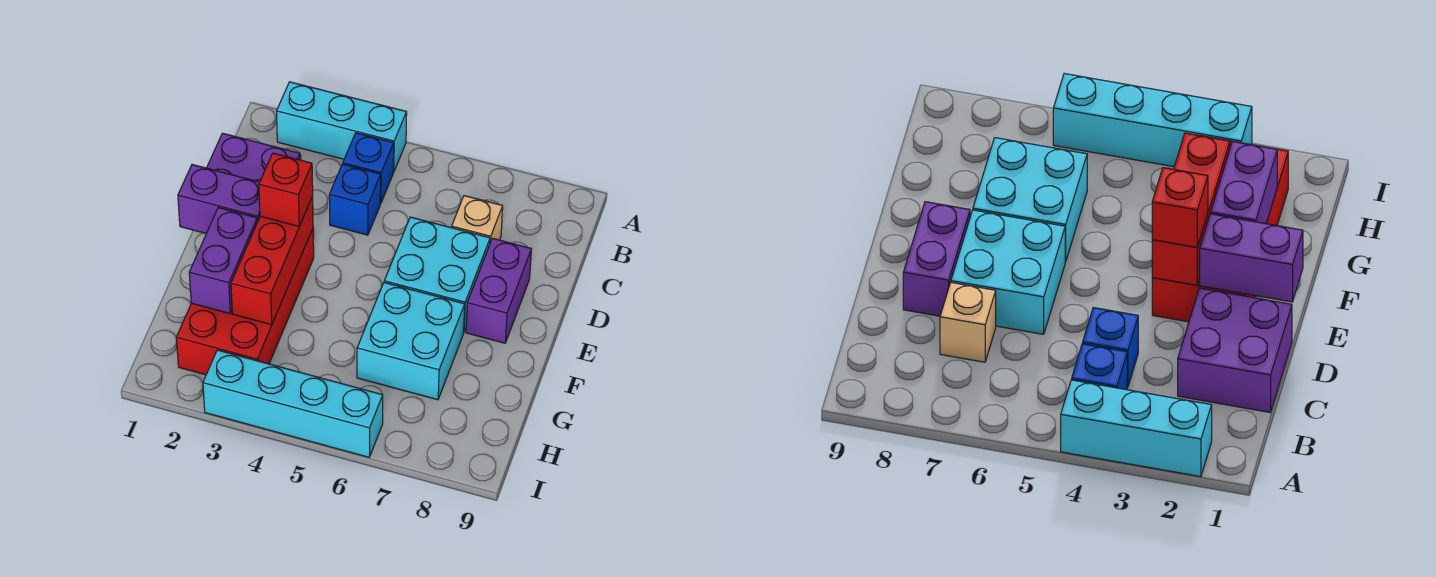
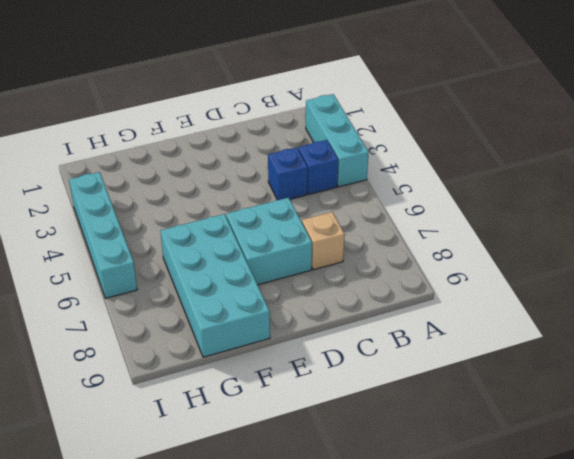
cyan brick F6:G9 level 1 -> cyan brick F6:G7 level 1
none -> purple brick C1:D2 level 1
none -> purple brick D8:E8 level 1
none -> red brick E2:H3 level 1

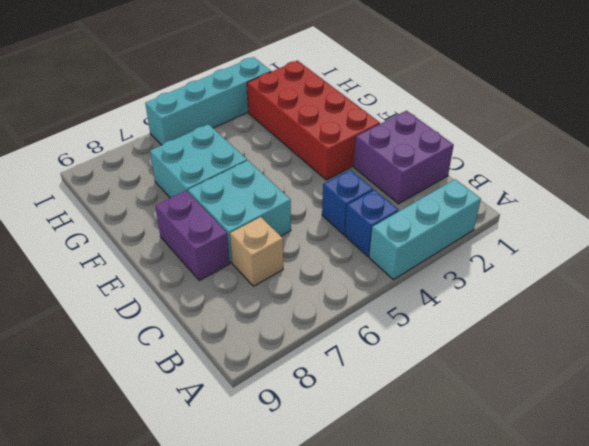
none -> purple brick E1:E2 level 2
none -> red brick E3:G3 level 2
none -> purple brick F2:G2 level 2

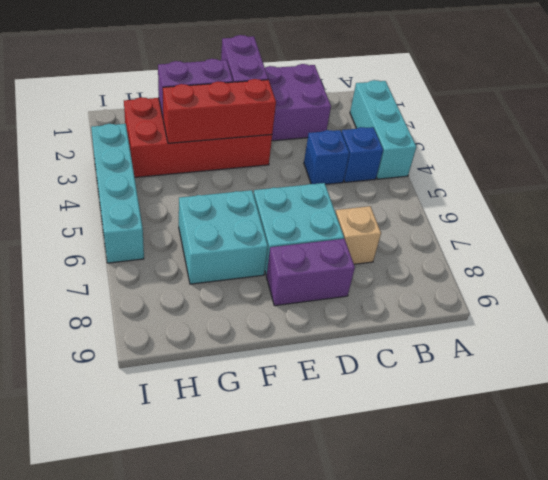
none -> red brick E3 level 3

